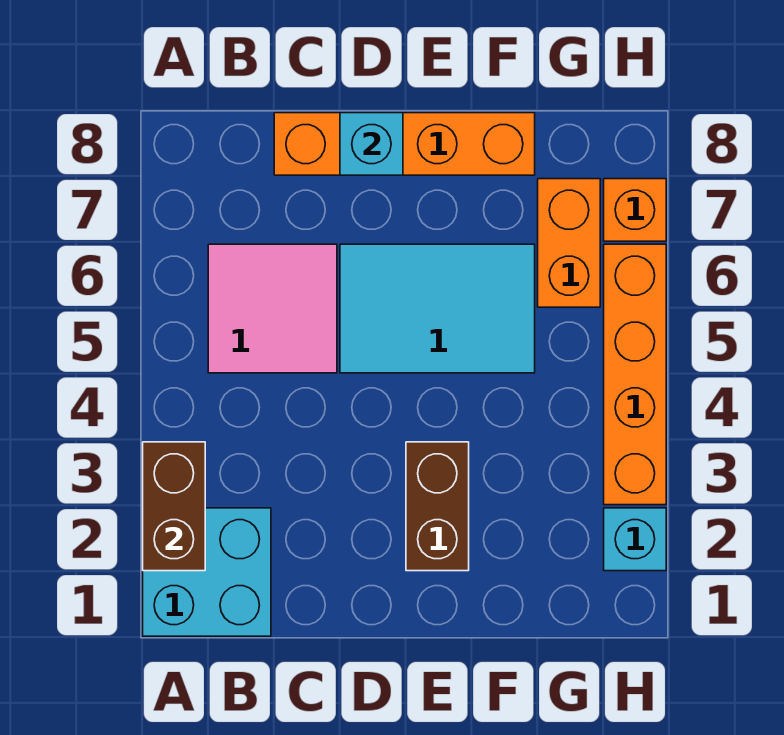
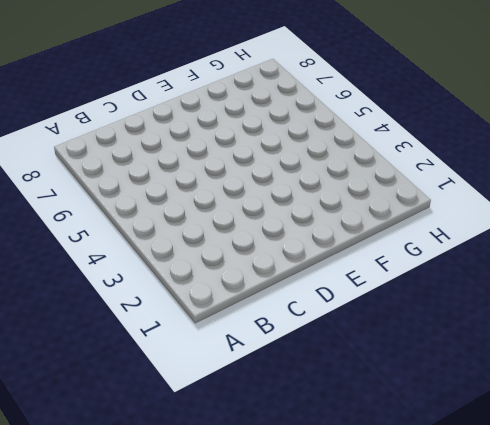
none -> cyan brick A1:B2 level 1
none -> pink tile B5:C6 level 1

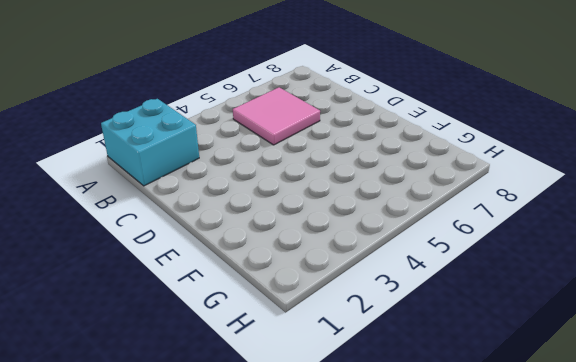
none -> orange brick C8:F8 level 1
none -> cyan tile D5:F6 level 1

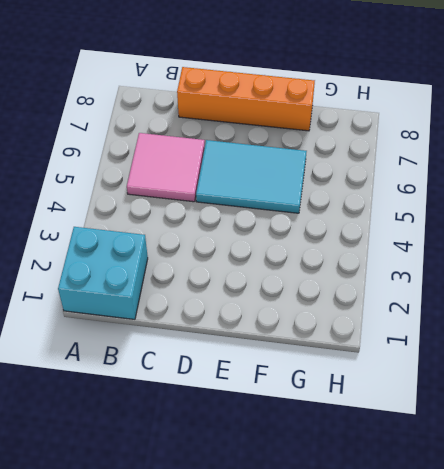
none -> brown brick E2:E3 level 1
none -> orange brick G6:G7 level 1

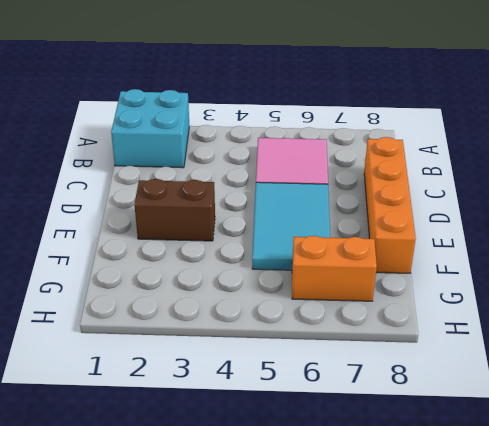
none -> cyan brick H2 level 1
none -> orange brick H3:H6 level 1

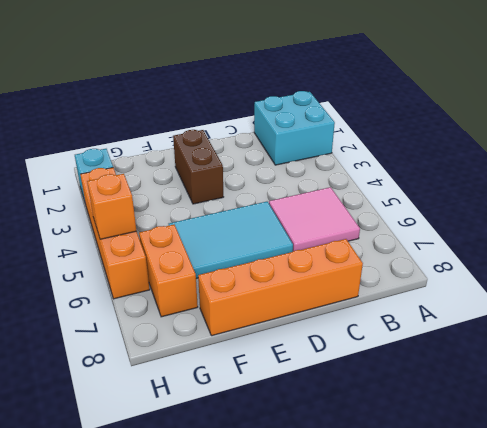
orange brick H5 level 2 -> orange brick H7 level 1
none -> brown brick A2:A3 level 2
none -> cyan brick D8 level 2

